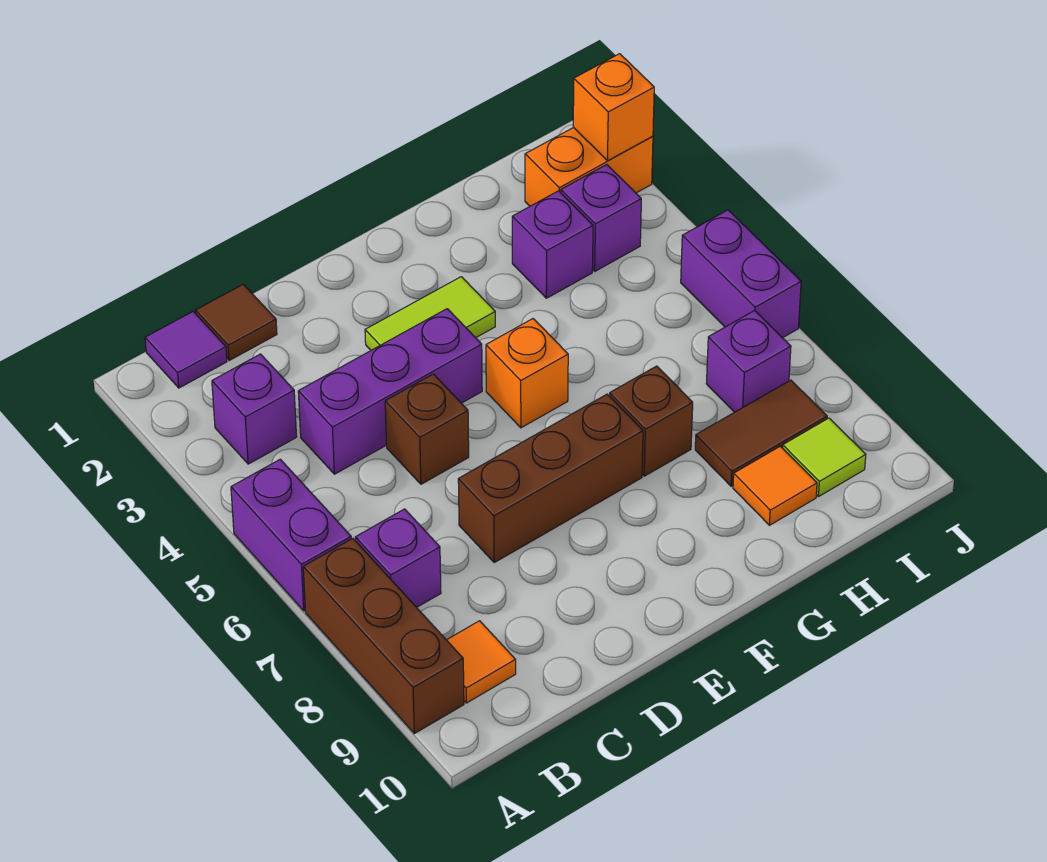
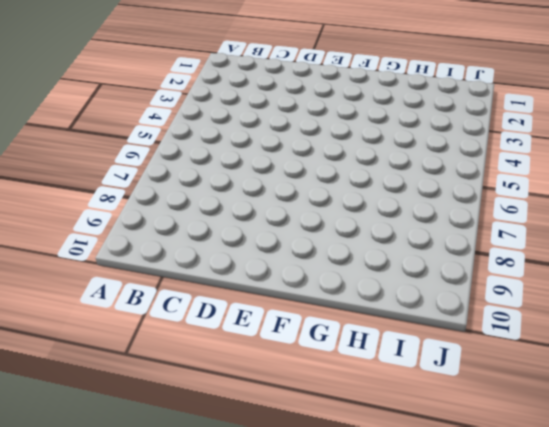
none -> purple brick A5:A6 level 1
none -> brown brick A7:A9 level 1
none -> purple tile B1 level 1

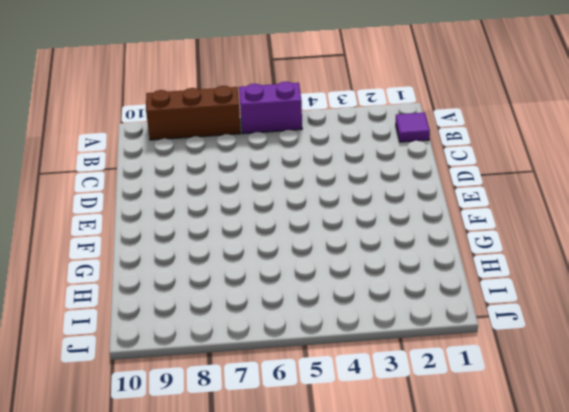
none -> purple brick B3 level 1
none -> purple brick B7 level 1
none -> orange tile B9 level 1

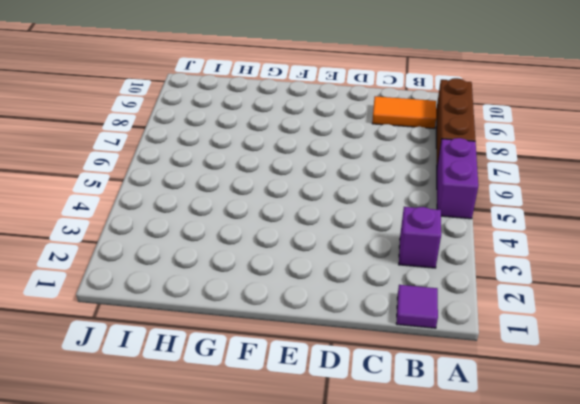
orange tile B9:C9 level 1 -> orange tile B9 level 1
none -> purple brick B7 level 1
none -> brown tile C1 level 1
none -> purple brick C4:E4 level 1

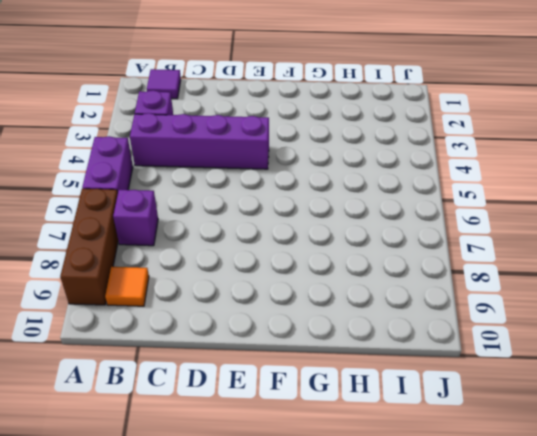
purple brick B4:E4 level 1 -> purple brick C4:E4 level 1
none -> brown tile C1 level 1
none -> brown brick D5 level 1
none -> brown brick D7:F7 level 1

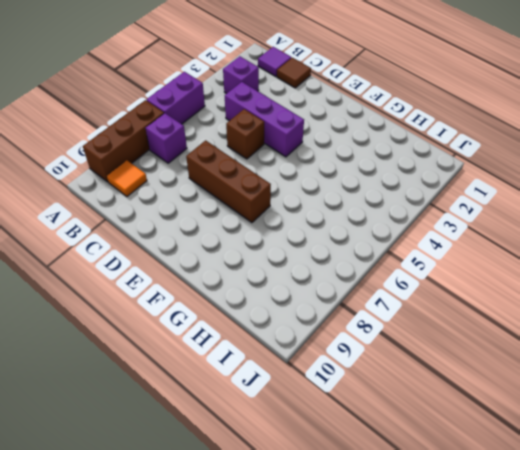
none -> lime tile E3:F3 level 1
none -> orange brick F5 level 1
none -> brown brick G7 level 1

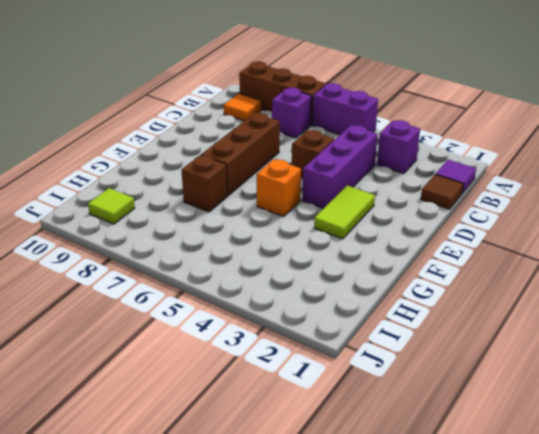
none -> purple brick H3 level 1
none -> brown tile H8:I8 level 1
none -> orange tile H9 level 1

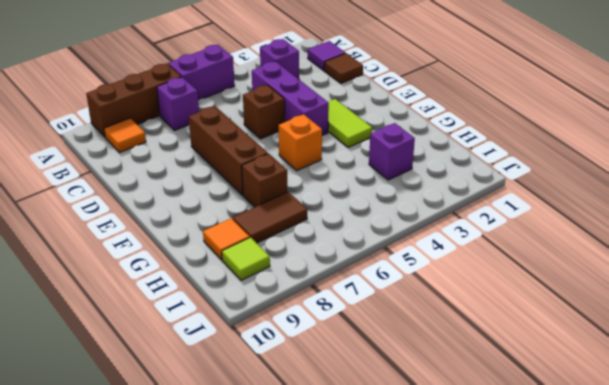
brown tile H7:H8 level 1 -> brown tile H8:I8 level 1
none -> orange brick I2:J2 level 1
none -> purple brick I3 level 1
none -> purple brick I7 level 1

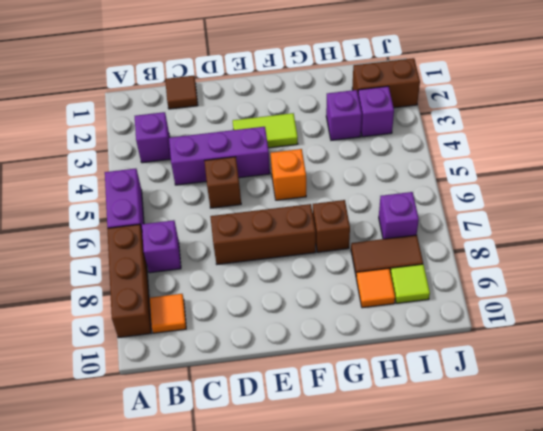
brown brick I2:J2 level 1 -> orange brick I2:J2 level 1
none -> purple tile B1 level 1
none -> purple brick J5:J6 level 1
none -> orange brick J2 level 2

